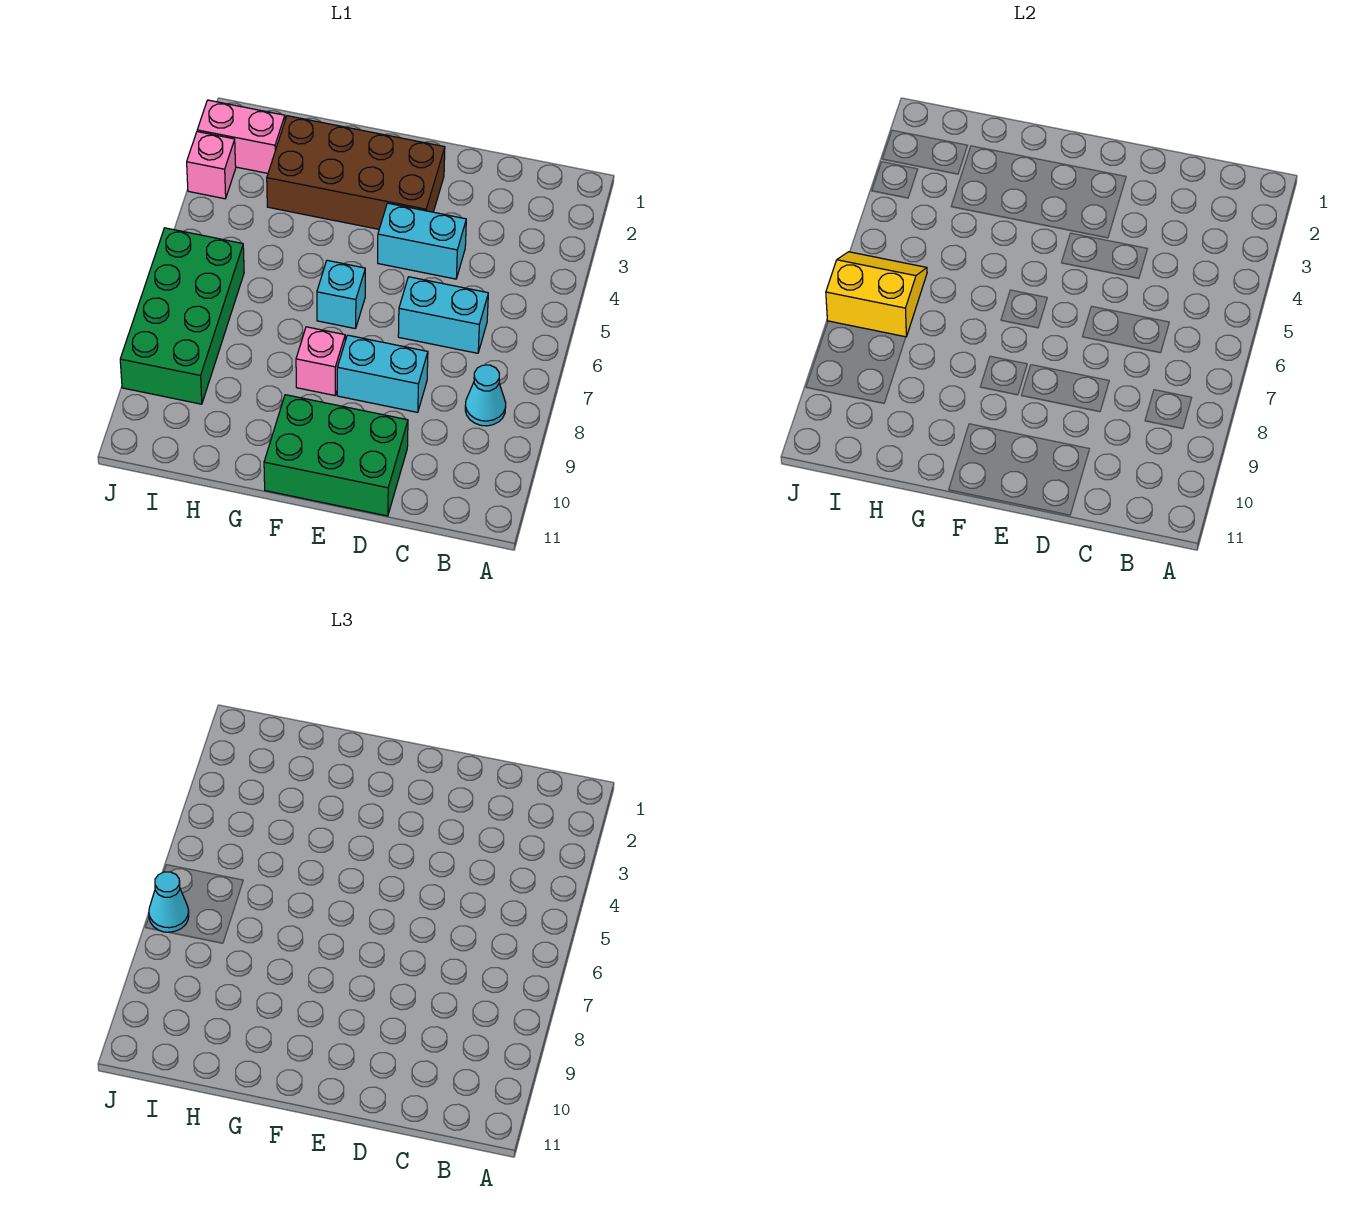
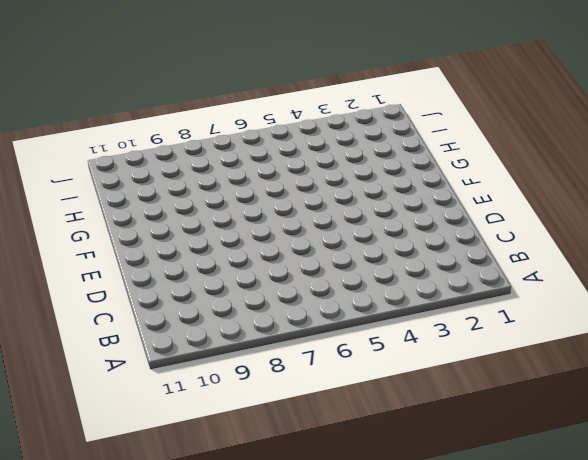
none -> cyan cone B8 level 1
none -> cyan brick C6:D6 level 1
none -> cyan brick D4:E4 level 1

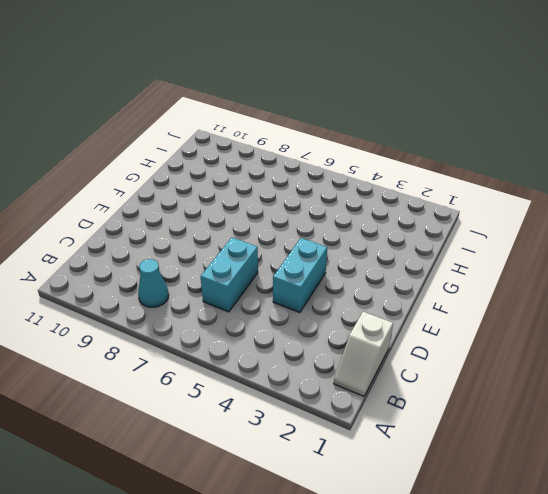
white slope B1:C1 level 1 top C -> none
none -> cyan brick D8:E8 level 1
none -> green brick D10:F11 level 1
none -> brown brick E2:H3 level 1

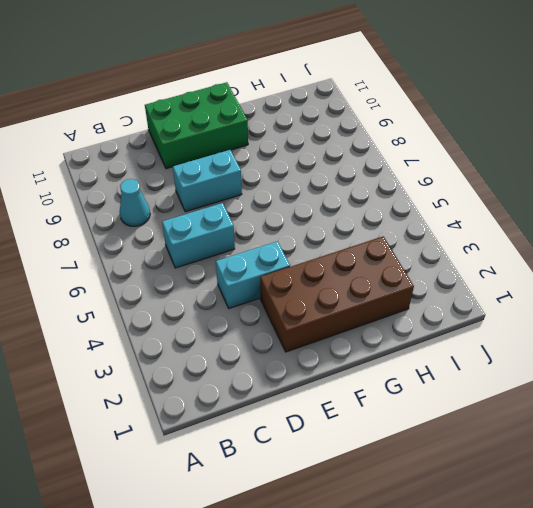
none -> cyan brick F6 level 1
none -> pink brick F8 level 1
none -> pink brick I2:J2 level 1

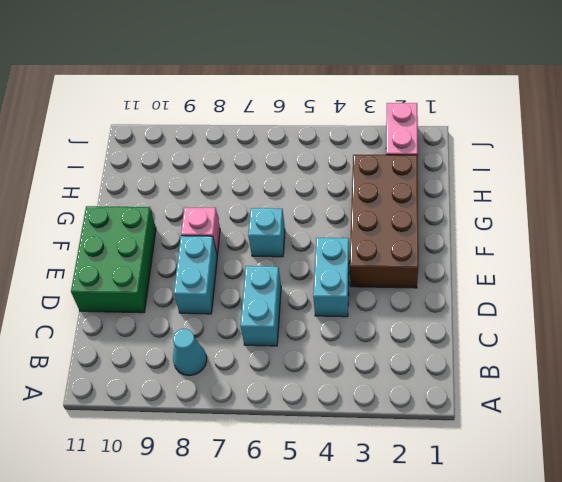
none -> green brick I6:J9 level 1
none -> pink brick J3 level 1
none -> yellow slope I6:J7 level 2 top 7

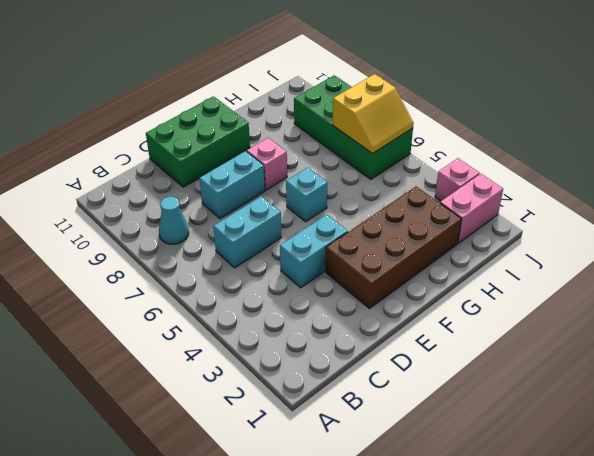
none -> cyan cone J7 level 3

